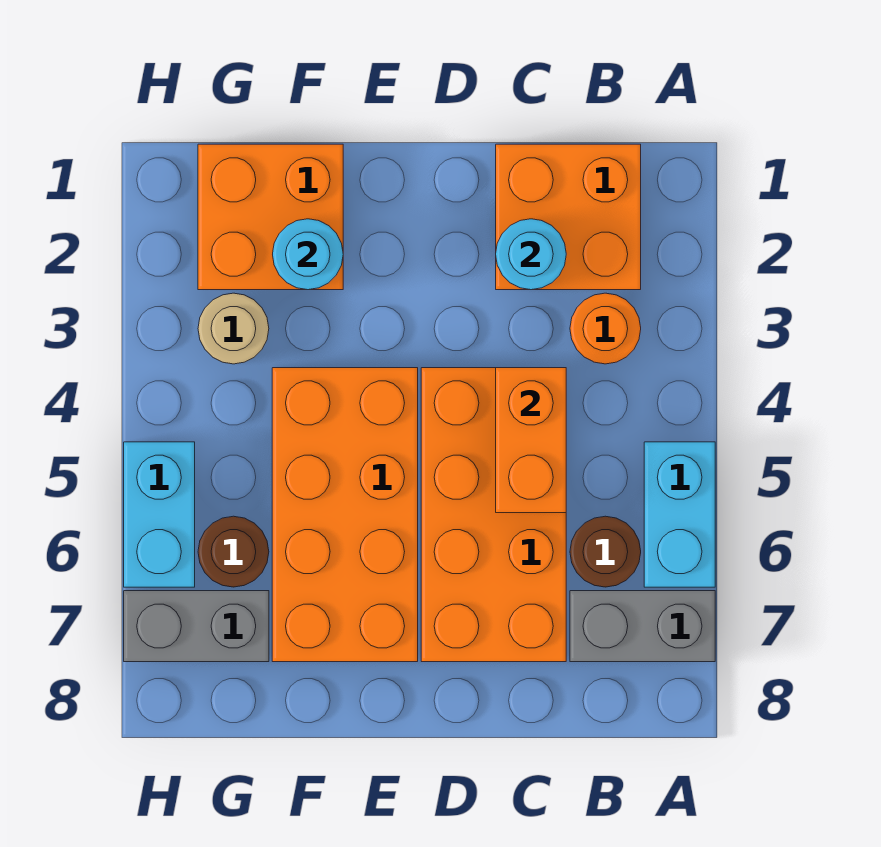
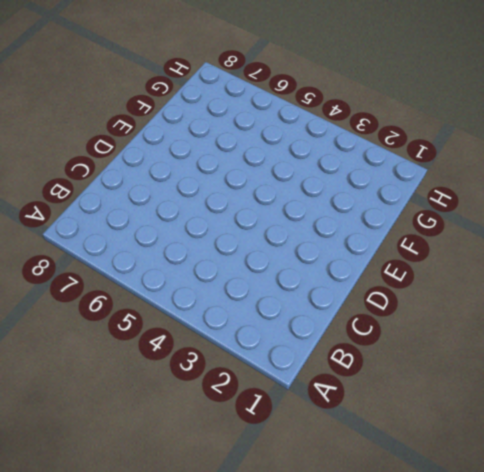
none -> cyan brick A5:A6 level 1
none -> grey brick A7:B7 level 1
none -> orange brick B1:C2 level 1

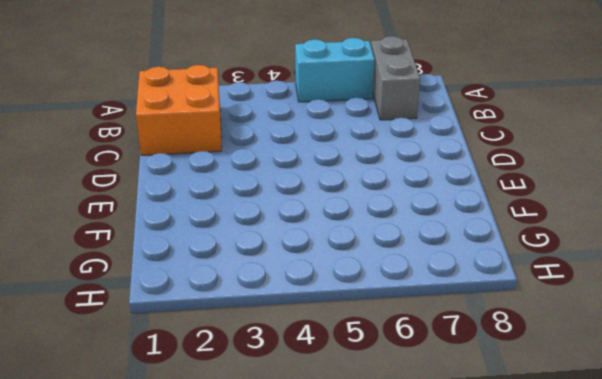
none -> orange round brick B3 level 1
none -> brown round brick B6 level 1
none -> orange brick C4:D7 level 1

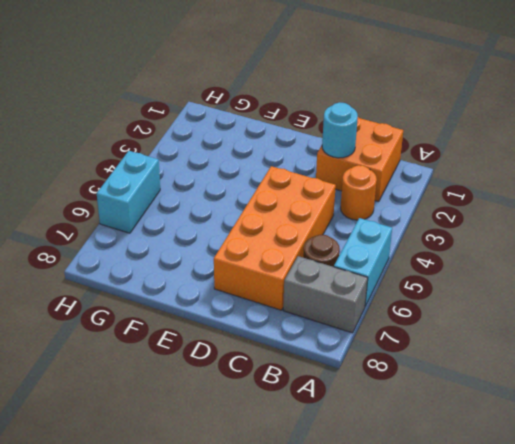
none -> orange brick E4:F7 level 1
none -> orange brick F1:G2 level 1
none -> tan round brick G3 level 1

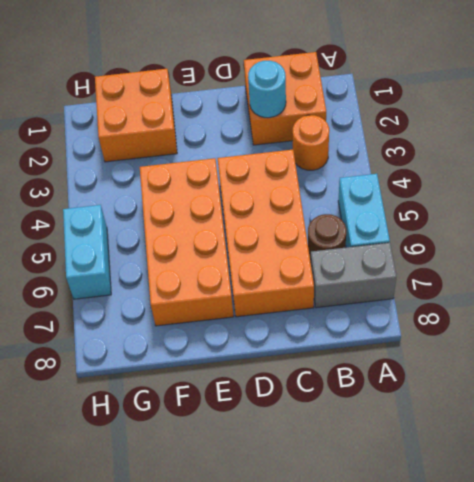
none -> tan round brick G3 level 1
none -> brown round brick G6 level 1
none -> grey brick G7:H7 level 1

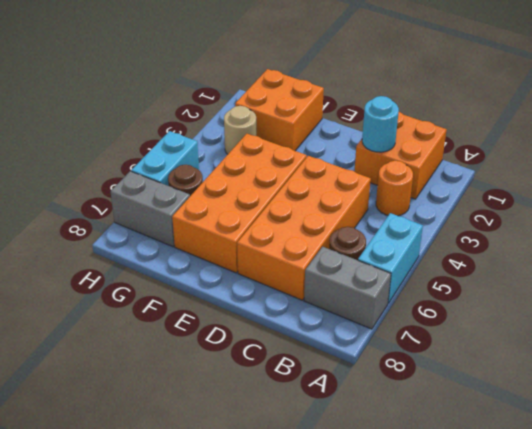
none -> orange brick C4:C5 level 2
none -> cyan round brick F2 level 2

